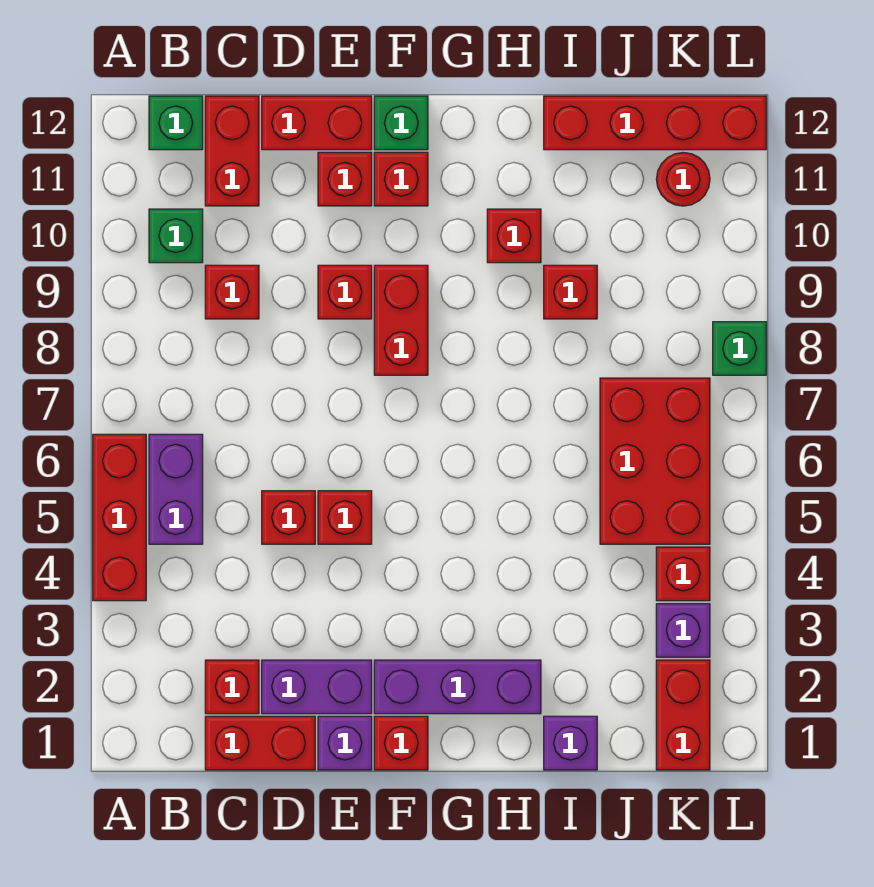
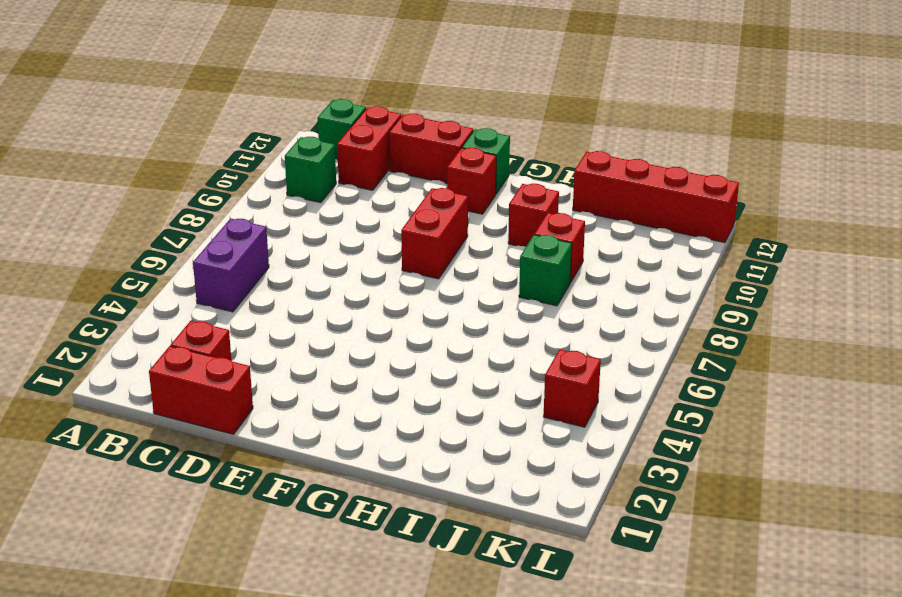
green brick I8 level 1 -> green brick L8 level 1
none -> red brick A4:A6 level 1
none -> red brick C9 level 1
none -> purple brick D2:E2 level 1
none -> red brick D5 level 1

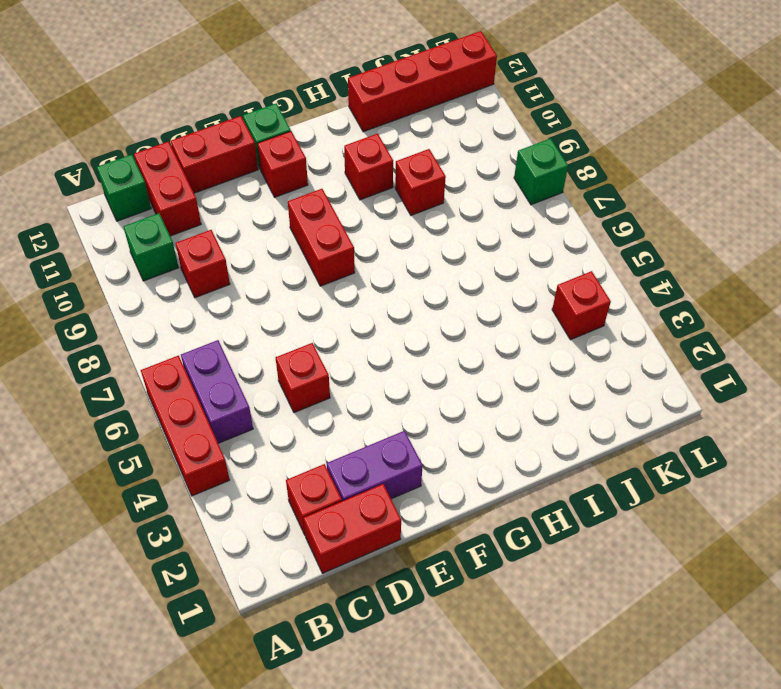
none -> purple brick E1 level 1
none -> red brick E5 level 1
none -> red brick E9 level 1
none -> red brick E11 level 1

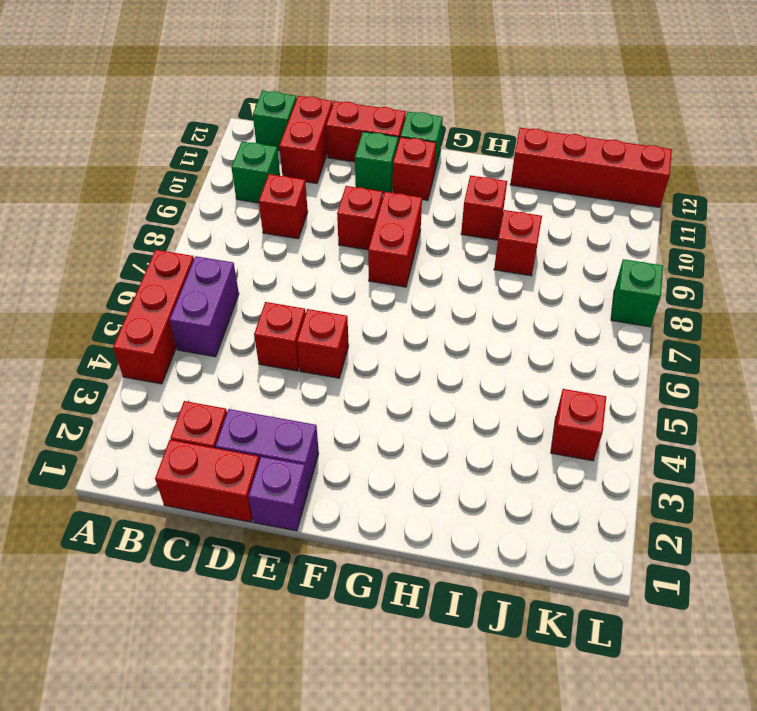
green brick E11 level 1 -> red brick E11 level 1
none -> red brick F1 level 1
none -> purple brick F2:H2 level 1
none -> purple brick I1 level 1
none -> red brick J5:K7 level 1

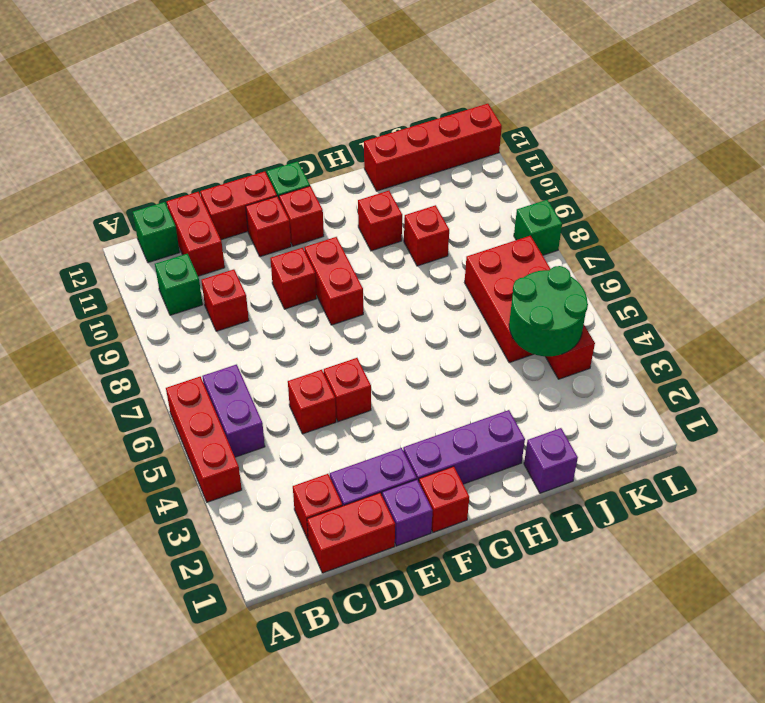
green round brick J4:K5 level 2 -> none
none -> red brick K1:K2 level 1
none -> purple brick K3 level 1
none -> red round brick K11 level 1

